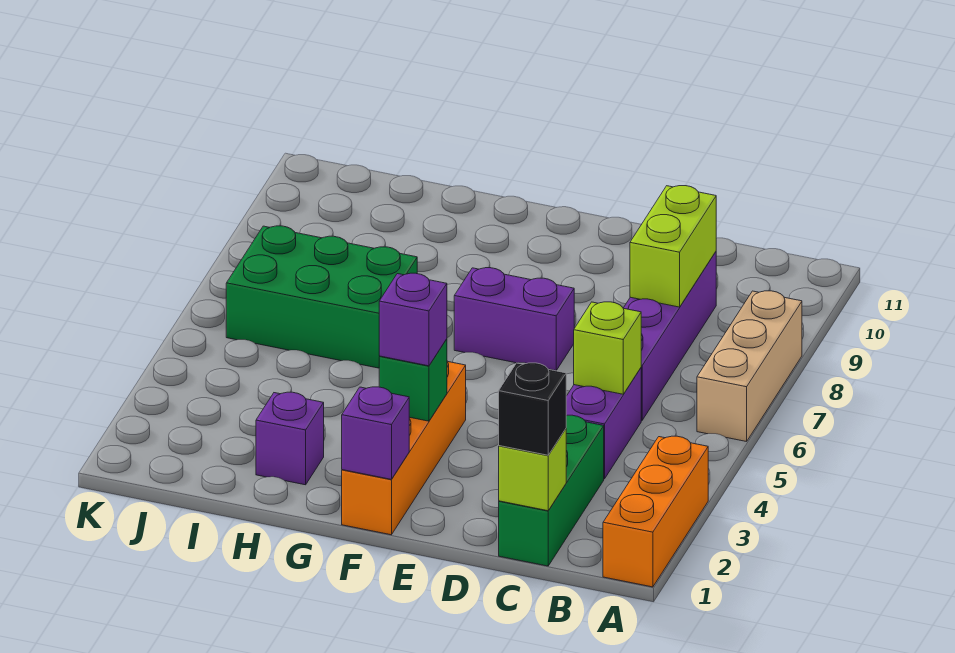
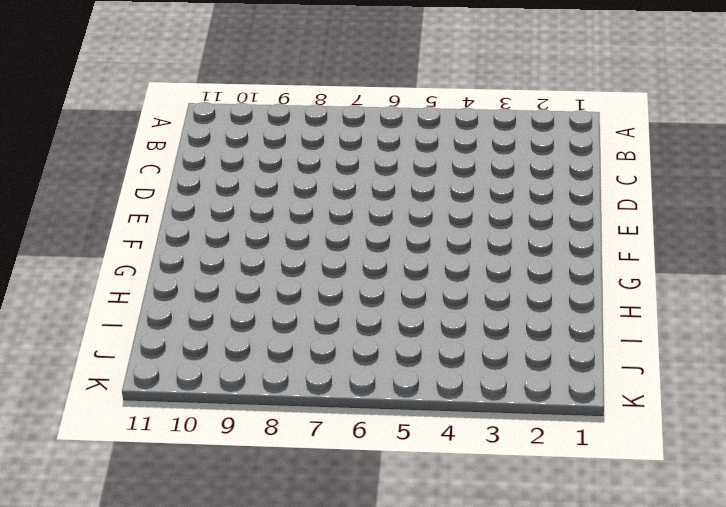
none -> orange brick A1:A3 level 1
none -> tan brick A6:A8 level 1
none -> green brick C1:C3 level 1

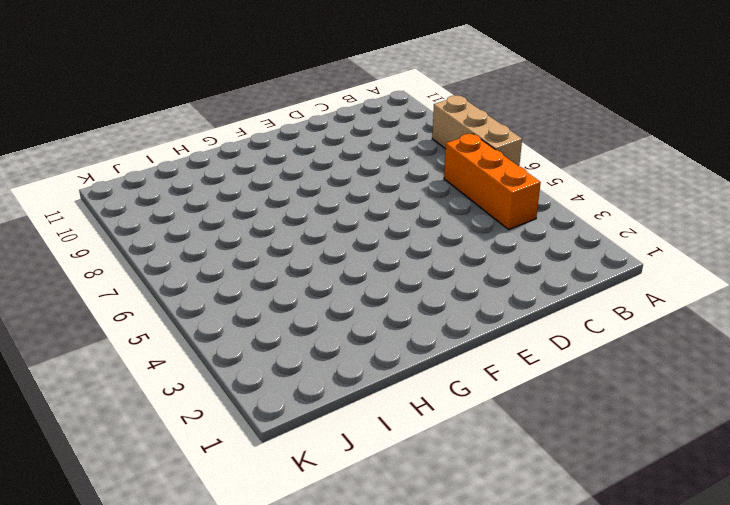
orange brick B4:B6 level 1 -> orange brick A1:A3 level 1
none -> green brick C1:C3 level 1
none -> purple brick C4:C5 level 1
none -> purple brick C6:C9 level 1

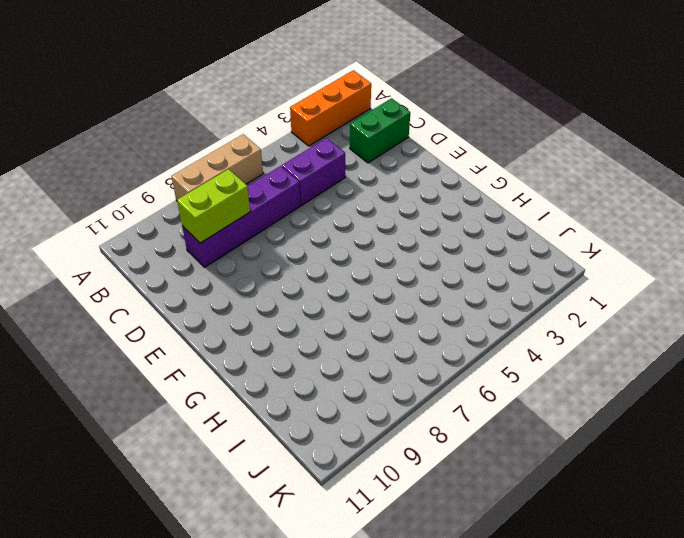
green brick C1:C2 level 1 -> green brick C1:C3 level 1
none -> purple brick E7:F7 level 1
none -> orange brick F1:F4 level 1
none -> purple brick H2 level 1

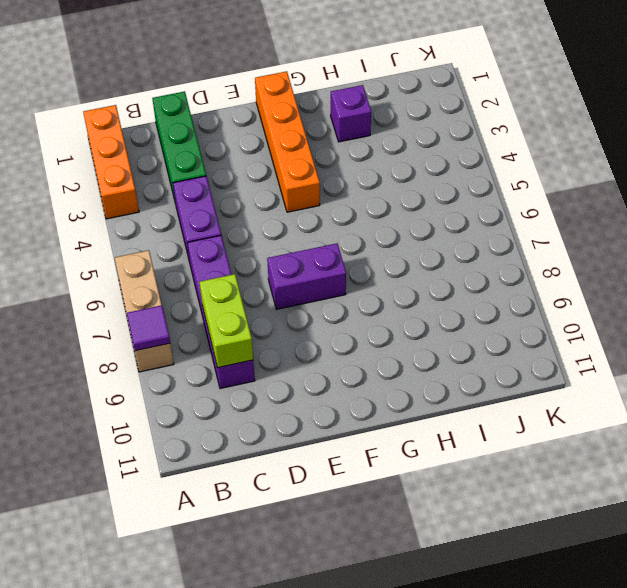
purple tile A8 level 2 -> none
none -> green brick H6:J7 level 1
none -> lime brick C1 level 2
none -> lime brick C5 level 2

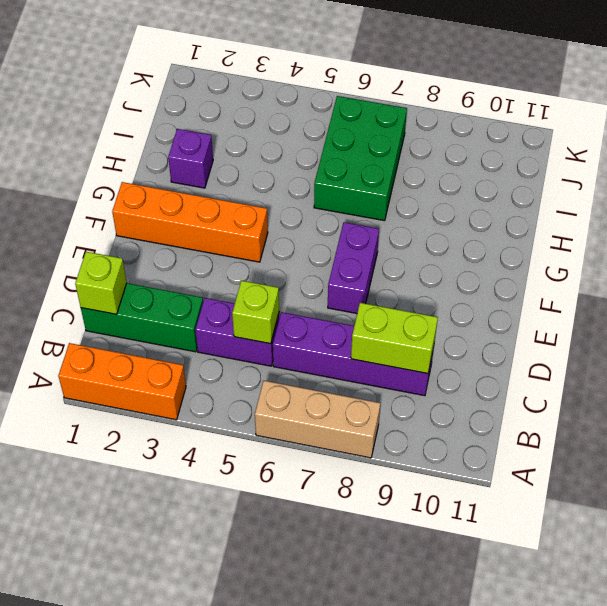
none -> purple brick F1 level 2
none -> green brick F3 level 2
none -> black brick C1 level 3

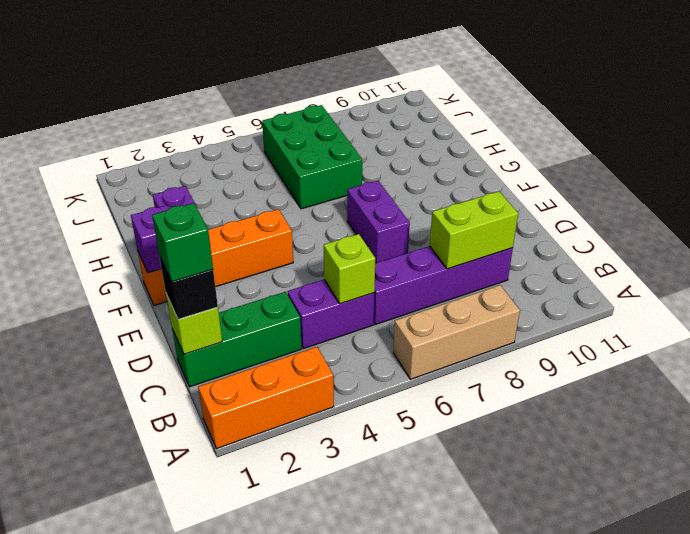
green brick C1 level 4 -> green brick F3 level 2
none -> purple brick F3 level 3

